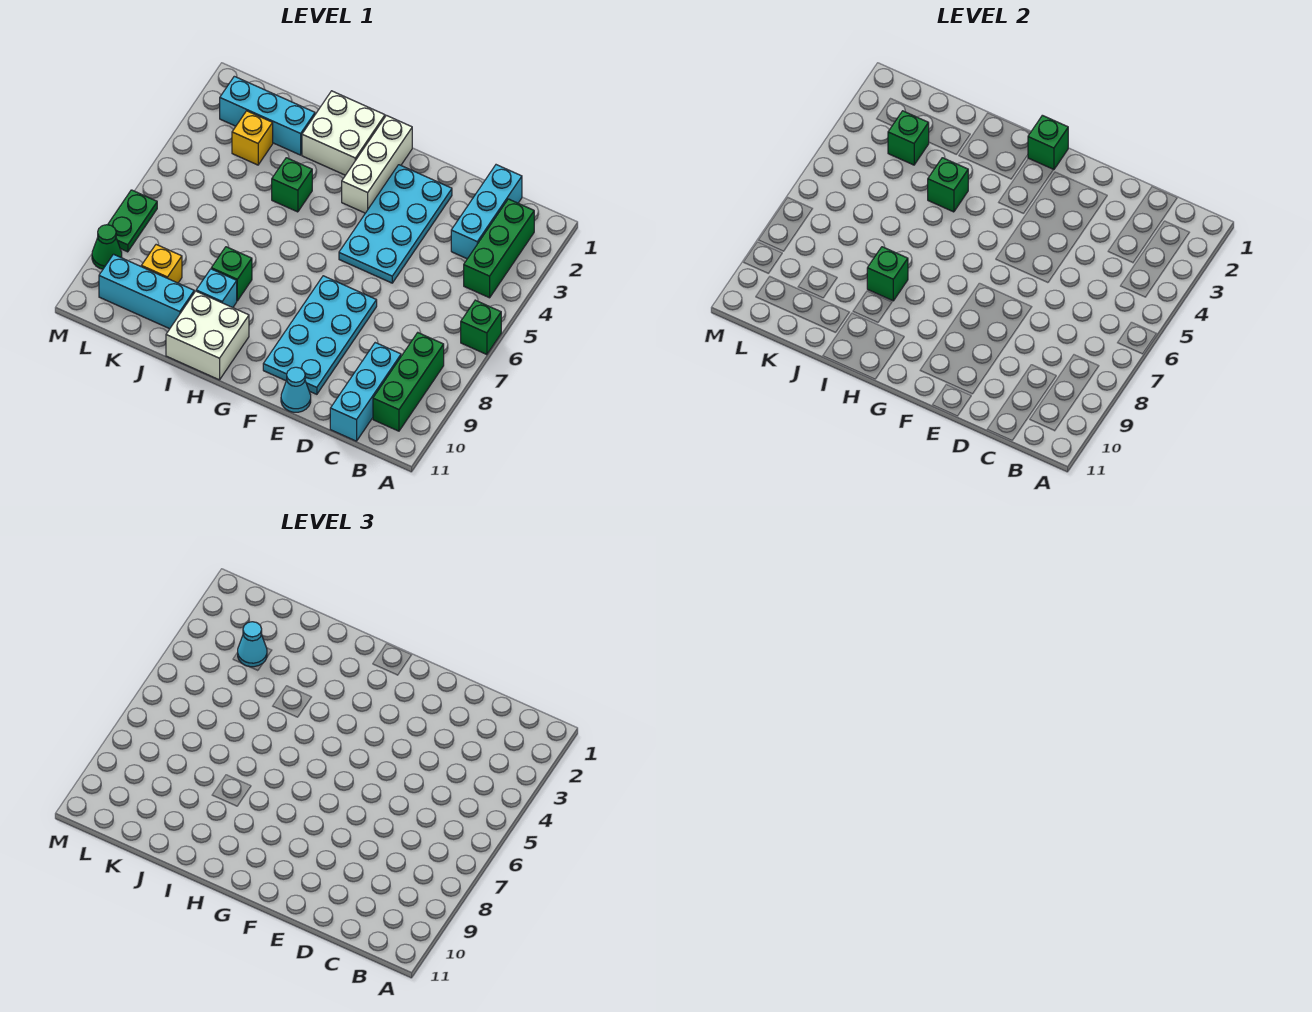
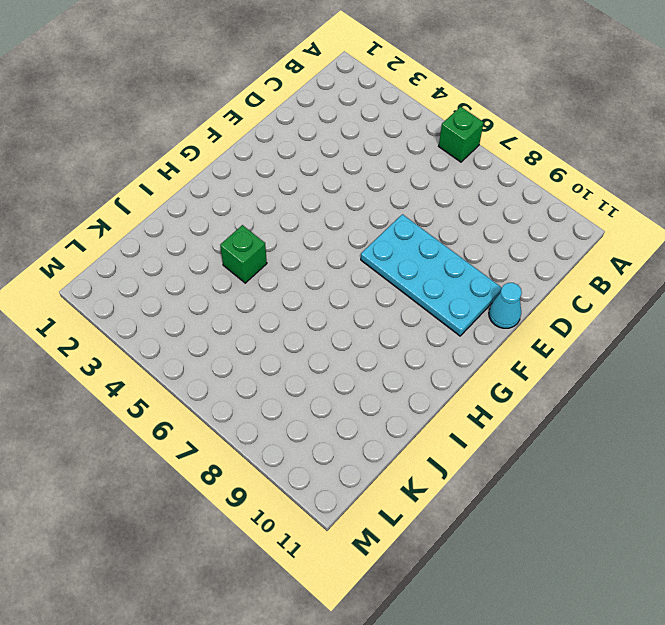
none -> green brick B2:B4 level 1
none -> green brick B8:B10 level 1
none -> cyan brick C1:C3 level 1

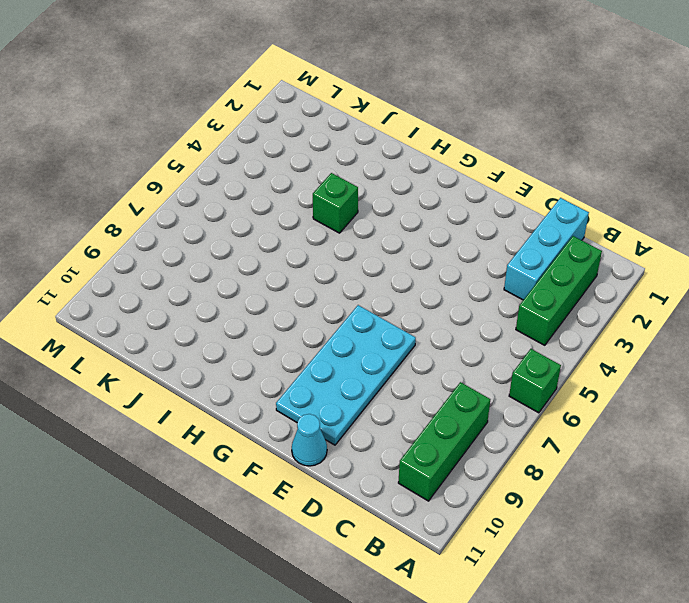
none -> cyan brick C9:C11 level 1
none -> cyan plate E2:F5 level 1
none -> white brick G1:G3 level 1

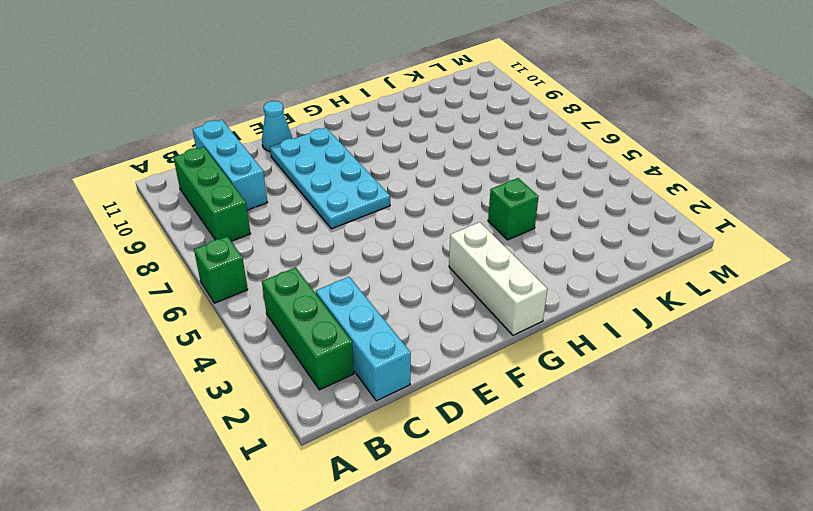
none -> cyan plate E2:F5 level 1
none -> white brick H1:I2 level 1
none -> white brick H10:I11 level 1

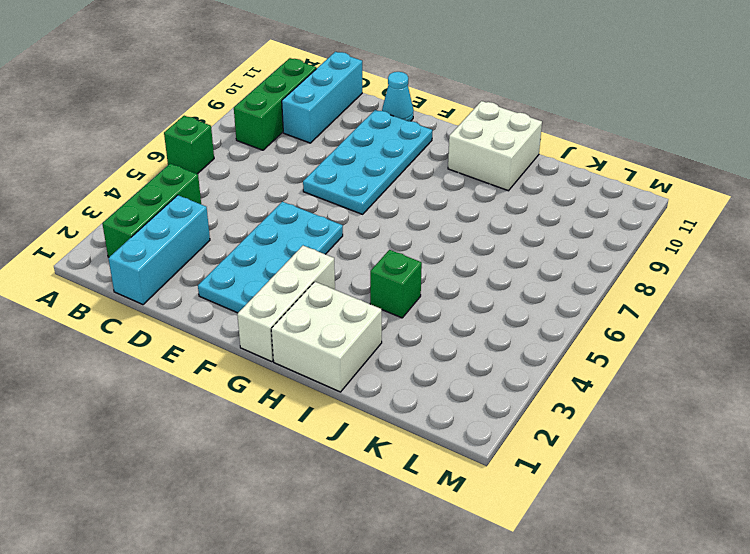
none -> green brick I8 level 1
none -> cyan brick I9 level 1
none -> cyan brick J2:L2 level 1

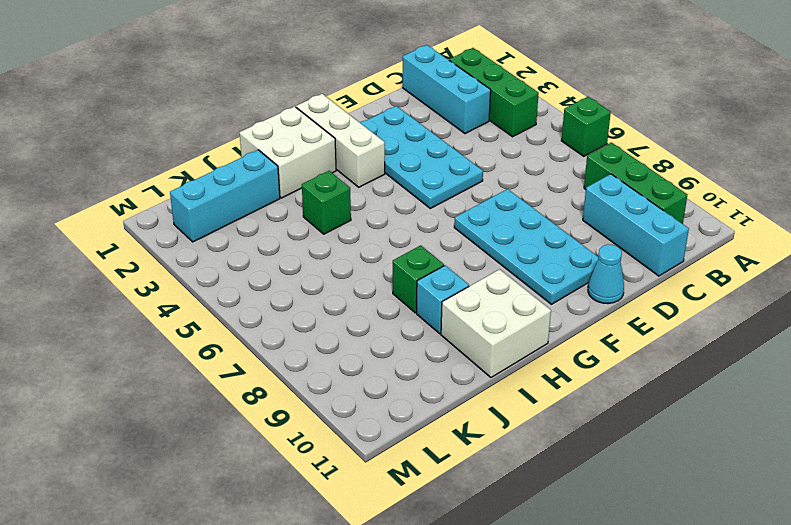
none -> cyan brick J10:L10 level 1
none -> yellow brick K3 level 1
none -> yellow brick K9 level 1

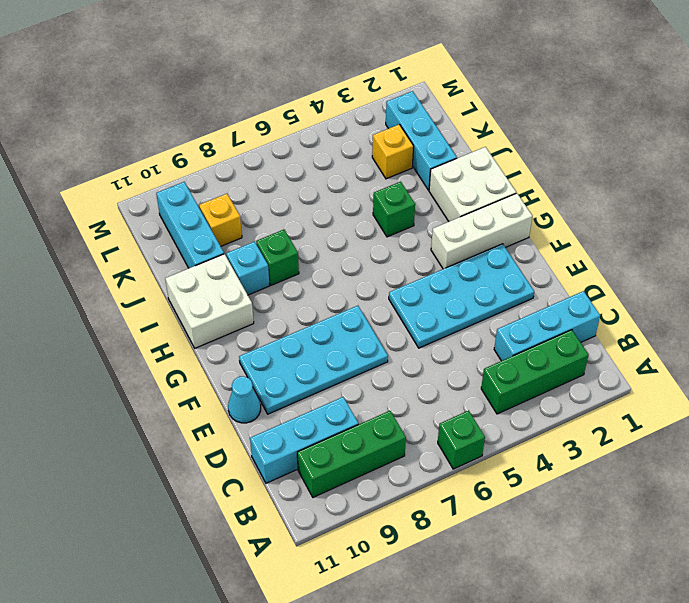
none -> green plate M7:M8 level 1
none -> green cone M9 level 1
none -> green brick G1 level 2

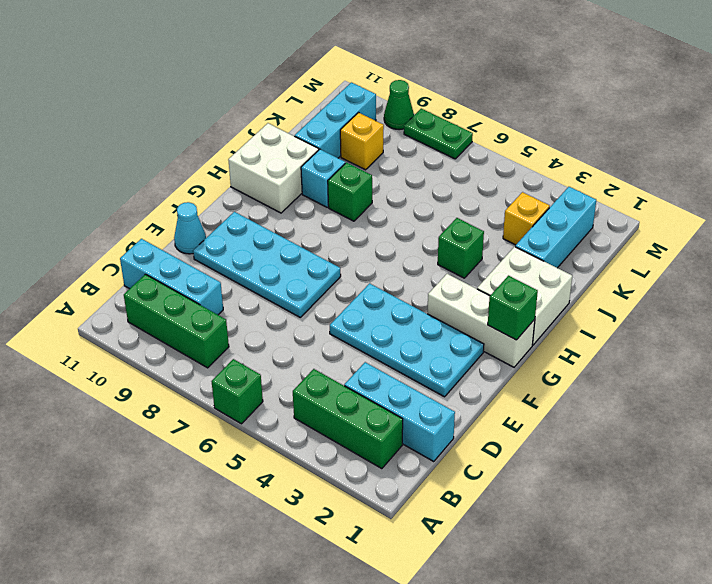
none -> green brick I4 level 2
none -> green brick I8 level 2
none -> green brick K3 level 2

